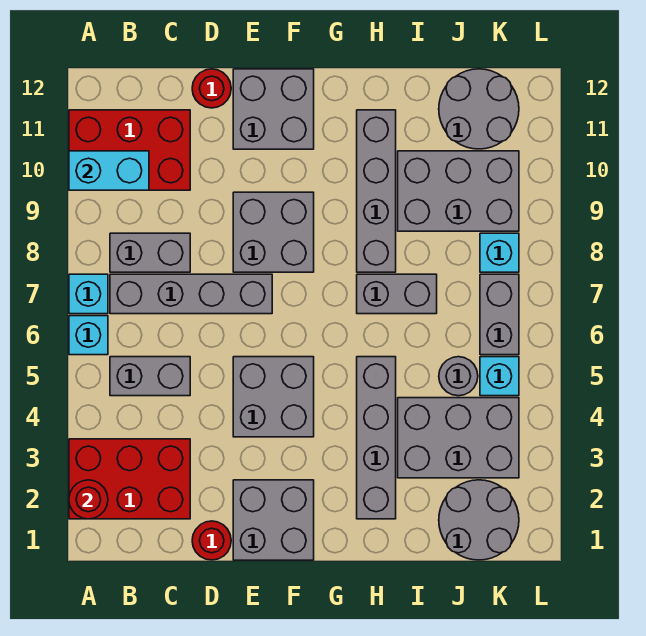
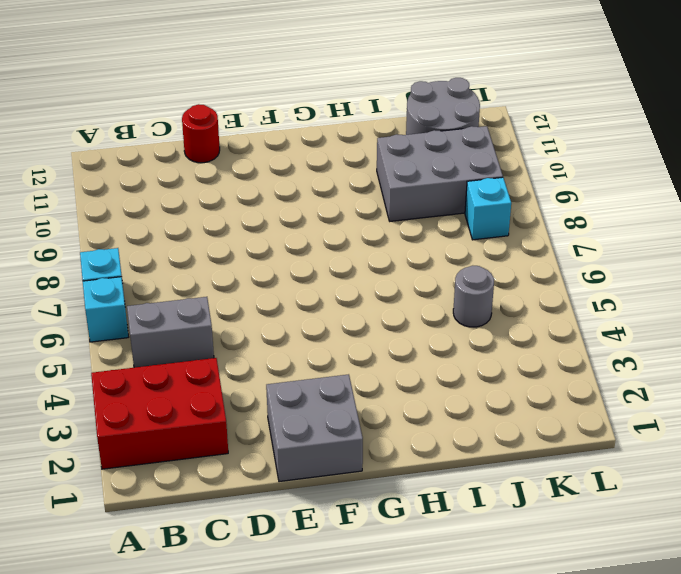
none -> red brick A10:C11 level 1
none -> grey brick B7:E7 level 1
none -> grey brick B8:C8 level 1

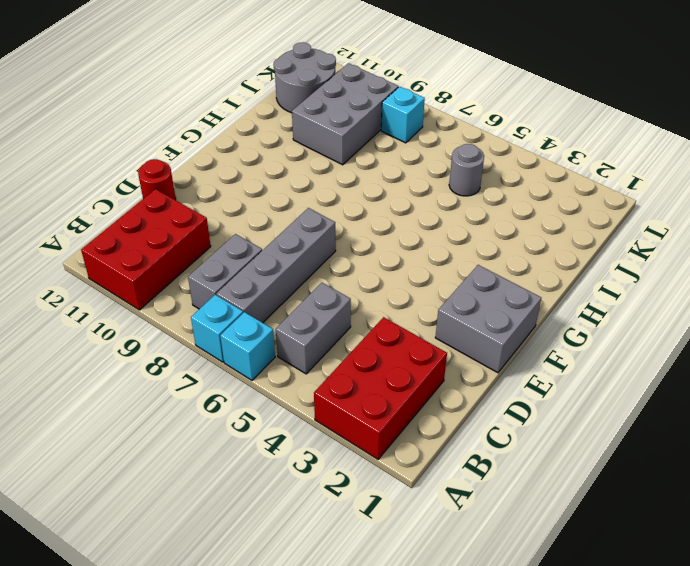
none -> red round brick D1 level 1
none -> grey brick E4:F5 level 1
none -> grey brick E8:F9 level 1

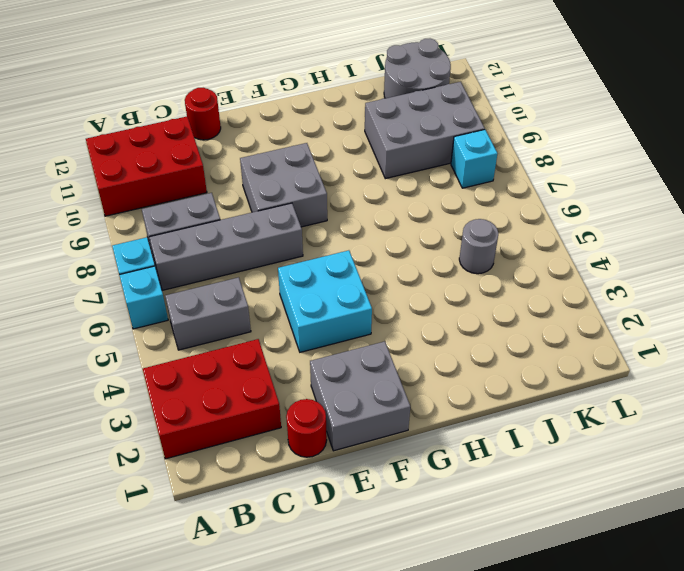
cyan brick E4:F5 level 1 -> grey brick E4:F5 level 1
none -> grey brick E11:F12 level 1
none -> grey brick H2:H5 level 1
none -> grey brick H7:I7 level 1

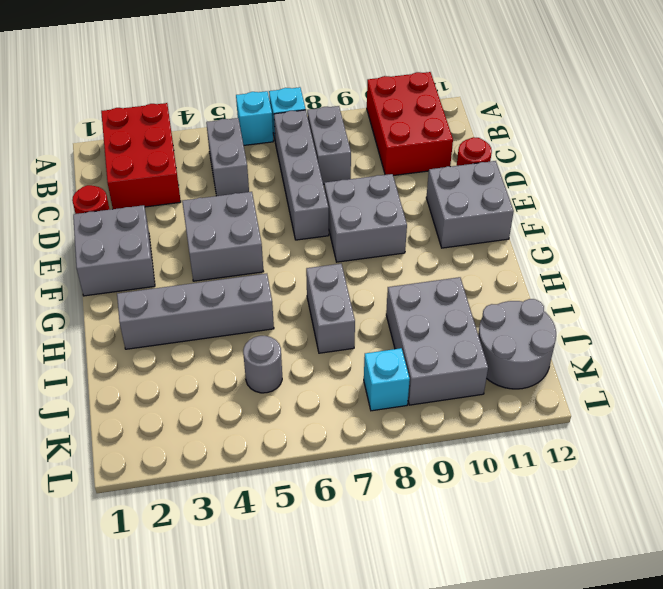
none -> grey brick H8:H11 level 1
none -> grey brick I3:K4 level 1
none -> grey round brick J1:K2 level 1

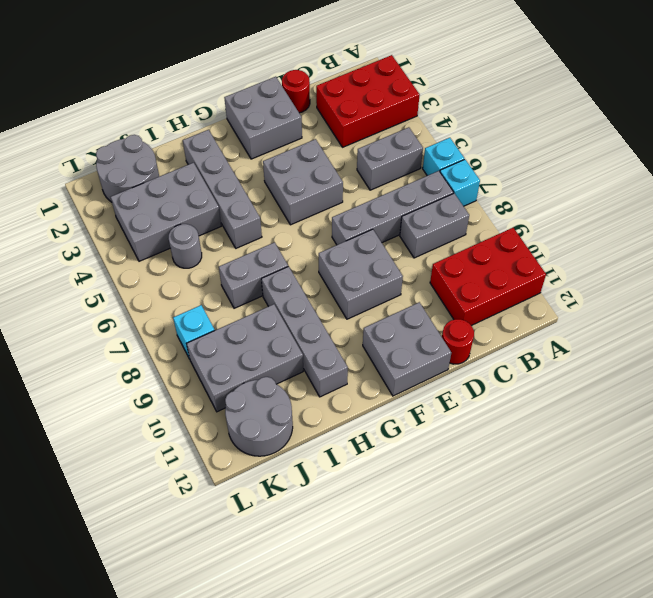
none -> cyan brick K5 level 1
none -> grey brick K6:K7 level 1
none -> red round brick A2 level 2

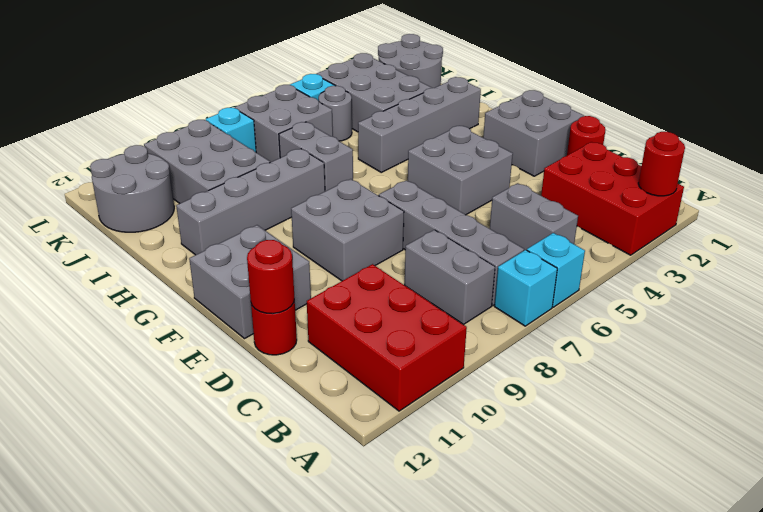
red round brick D12 level 2 -> none
grey brick J6:K7 level 1 -> grey brick K6:K7 level 1
none -> cyan brick A10:B10 level 2

